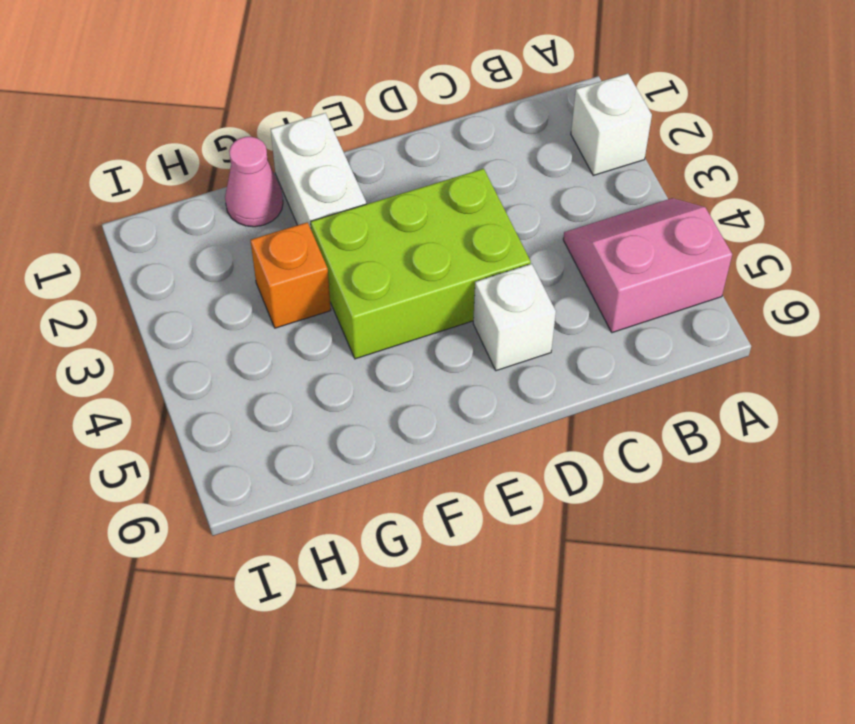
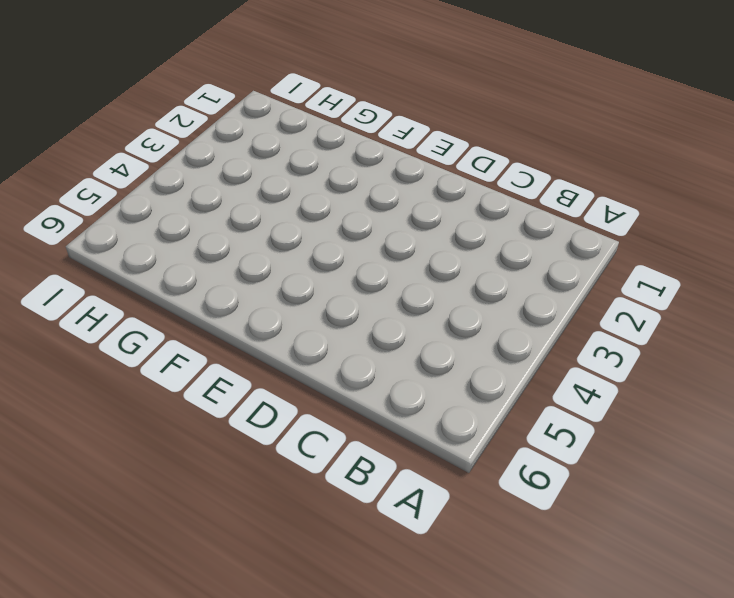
none -> white brick A2 level 1
none -> pink slope A4:B5 level 1 top 5

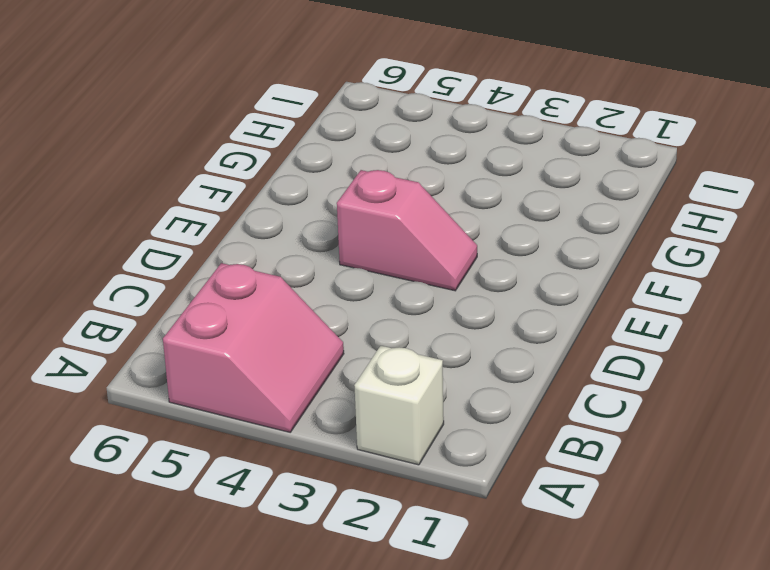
pink slope E3:E4 level 1 top 4 -> lime brick D3:F4 level 1
none -> white brick D5 level 1
none -> white brick F1:F2 level 1

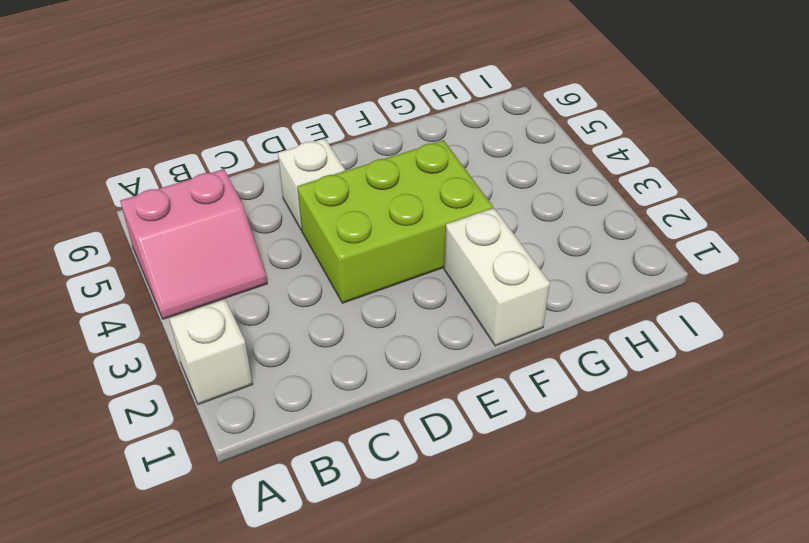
none -> pink cone G1 level 1
none -> orange brick G3 level 1

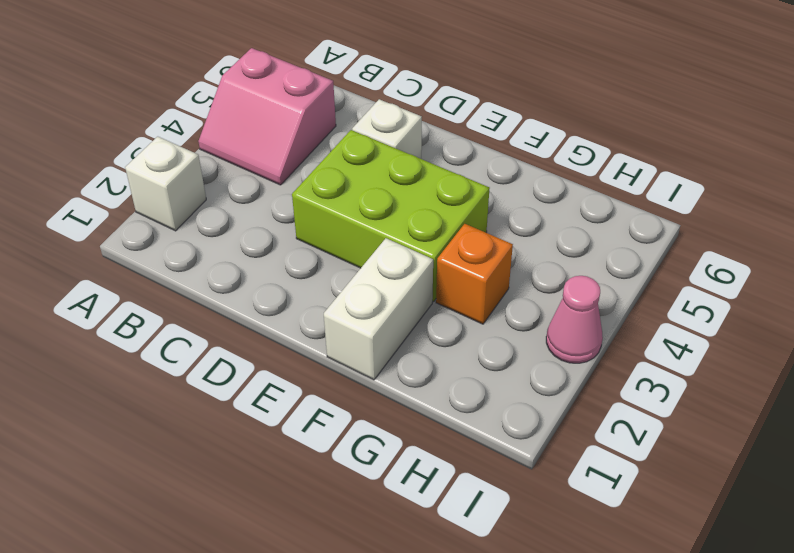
pink cone I3 level 1 -> pink cone G1 level 1

